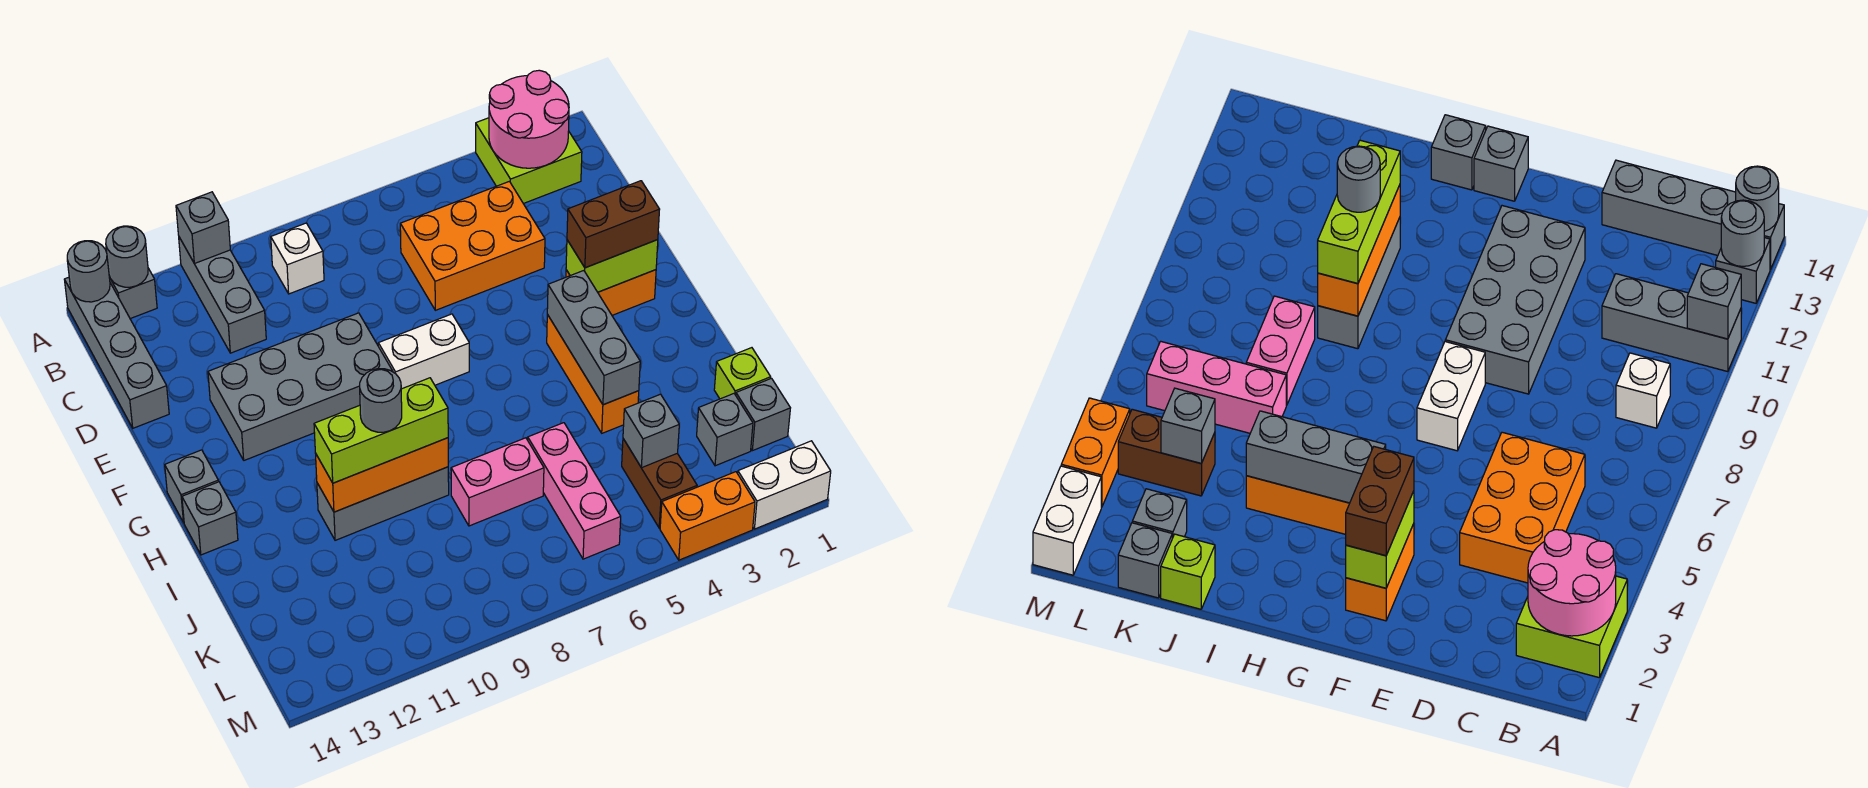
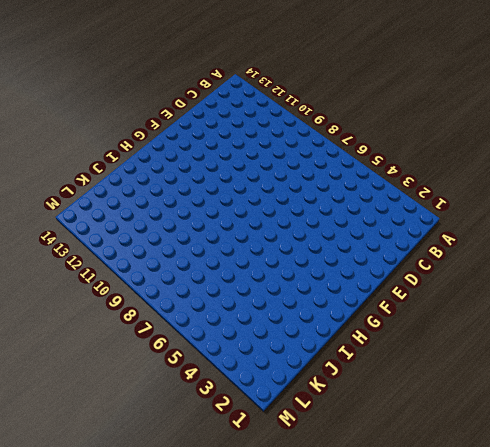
none -> lime brick A2:B3 level 1
none -> grey brick A11:C11 level 1
none -> grey brick A13 level 1
none -> grey brick A14:D14 level 1

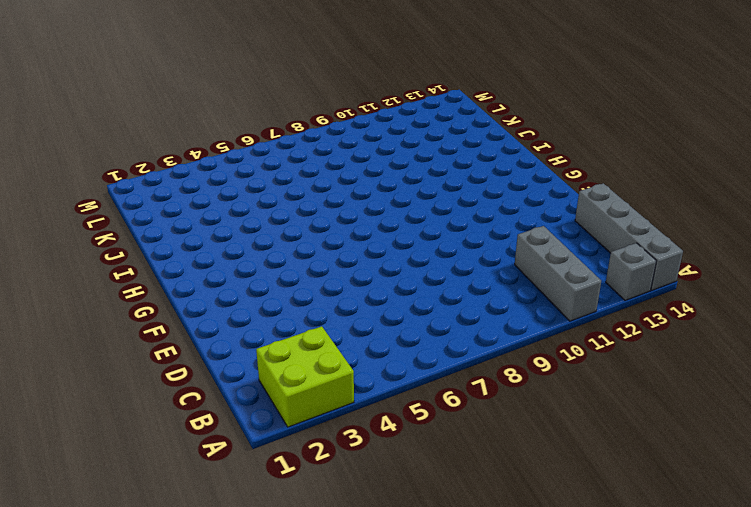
none -> white brick B9 level 1
none -> orange brick C4:D6 level 1
none -> grey brick E9:F12 level 1
none -> orange brick F2:F3 level 1

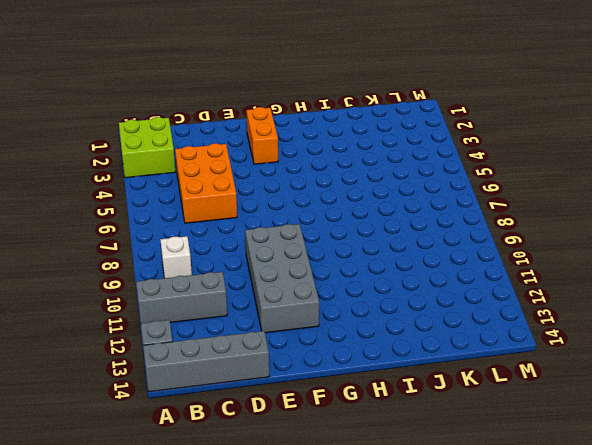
none -> white brick F7:F8 level 1
none -> orange brick G4:I4 level 1
none -> grey brick G14 level 1
none -> grey brick H14 level 1

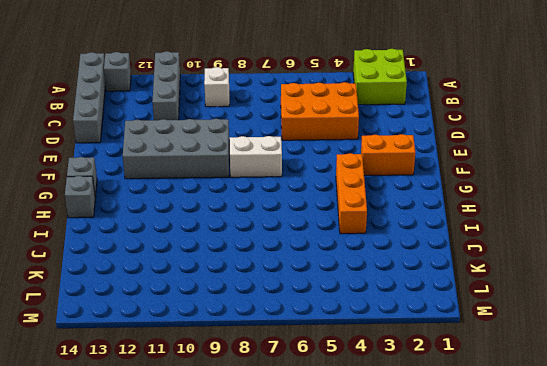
none -> grey brick I9:I11 level 1
none -> lime brick J1 level 1
none -> pink brick J6:L6 level 1
none -> pink brick J7:J8 level 1

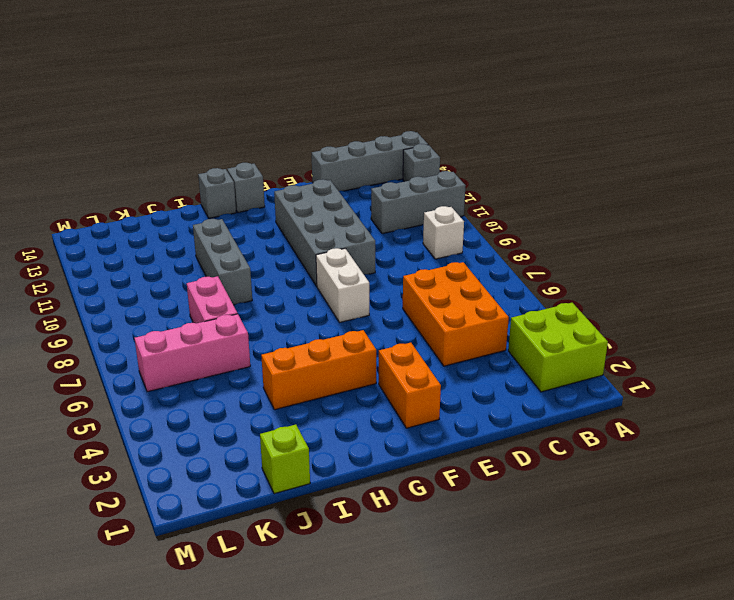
none -> grey brick K1 level 1
none -> grey brick K2 level 1
none -> brown brick K4:L4 level 1
none -> white brick M1:M2 level 1

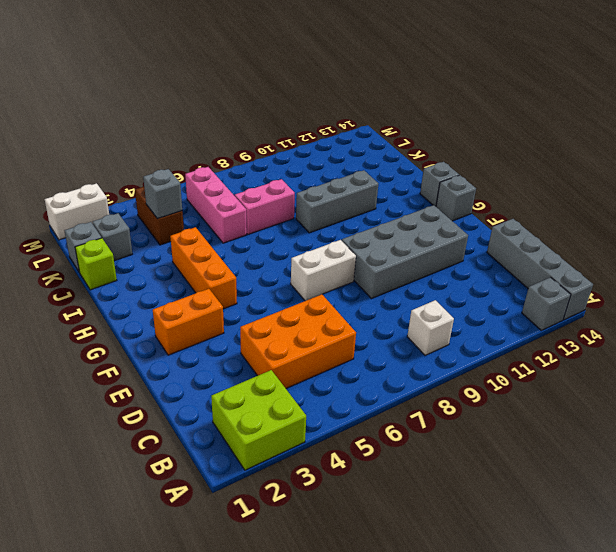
none -> grey brick A11:C11 level 1
none -> orange brick M3:M4 level 1
none -> pink round brick A2:B3 level 2
none -> grey brick A11 level 2

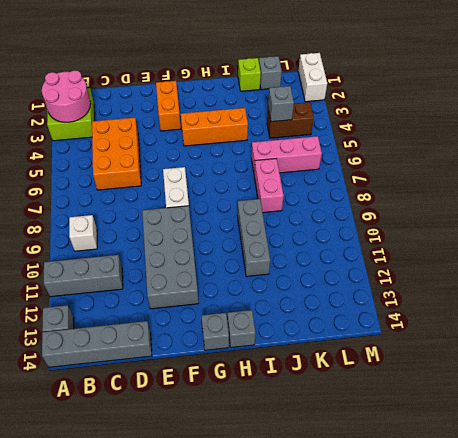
none -> grey brick K2 level 1
none -> orange brick M3:M4 level 1
none -> grey brick A11 level 2
none -> grey round brick A13 level 2

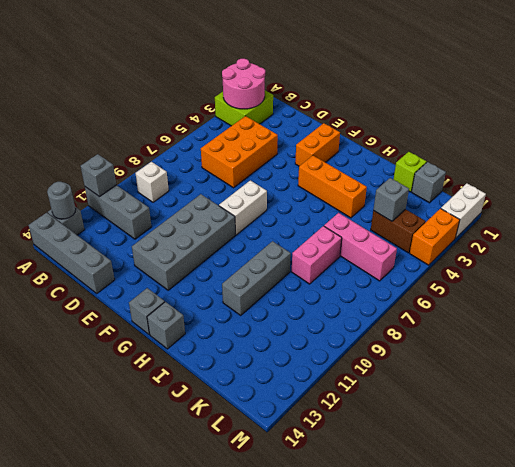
none -> grey brick K2 level 1
none -> grey round brick A14 level 2
none -> lime brick F2:F3 level 2
none -> grey brick G4:I4 level 2

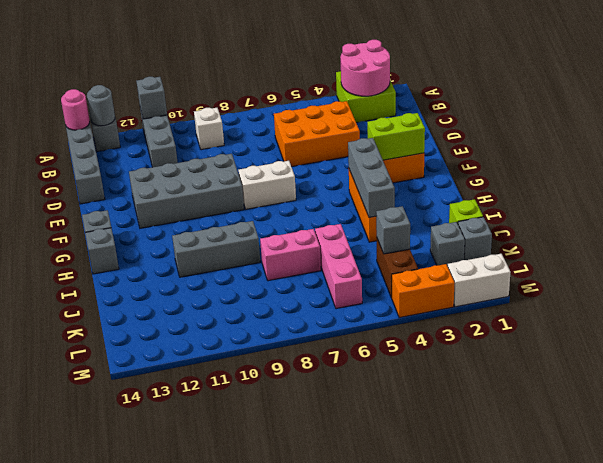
pink round brick A14 level 2 -> grey round brick A14 level 2
none -> orange brick I9:I11 level 2
none -> brown brick F2:F3 level 3
none -> lime brick I9:I11 level 3
none -> grey round brick I10 level 4

